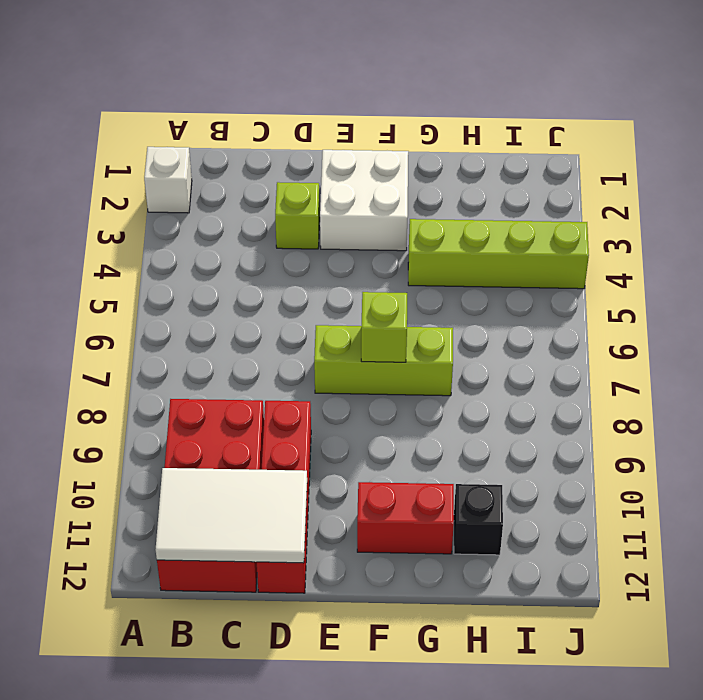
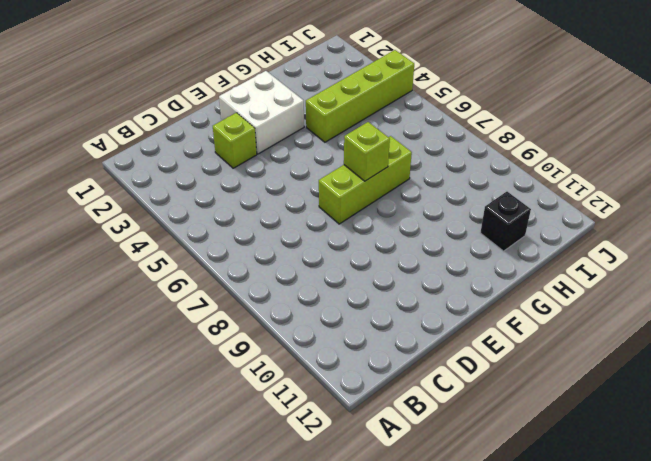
none -> white brick A2 level 1
none -> red brick B9:C12 level 1

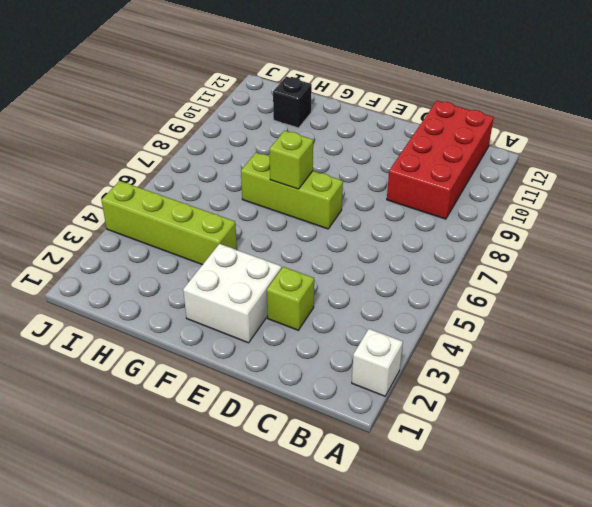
none -> red brick D9:D12 level 1
none -> red brick F11:G11 level 1

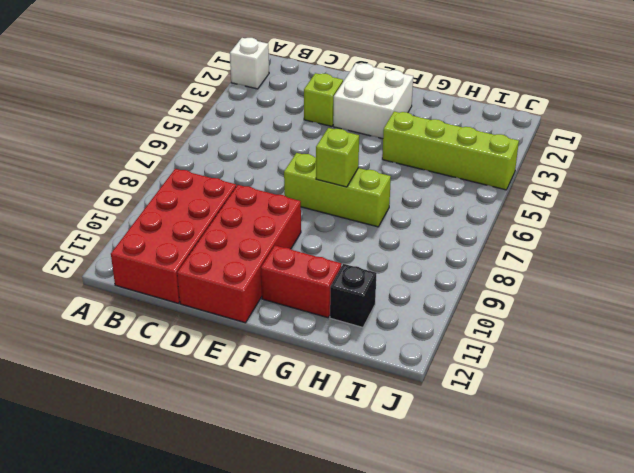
red brick D9:E12 level 1 -> red brick D9:D12 level 1
none -> white tile B11:D12 level 2

